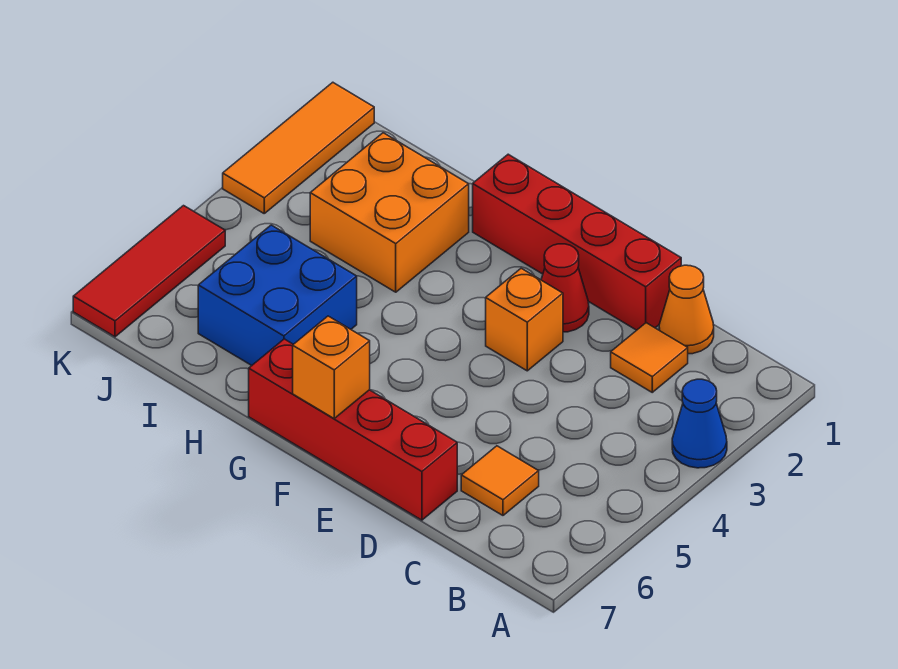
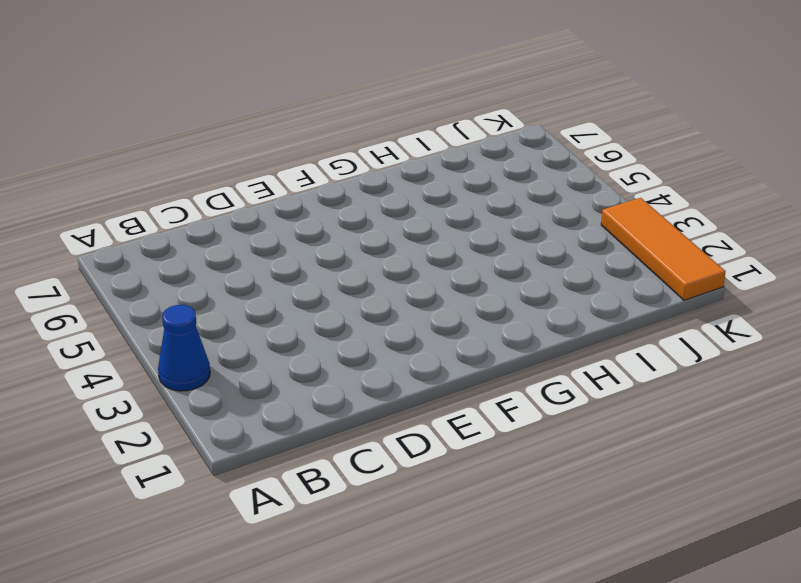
none -> orange cone C1 level 1
none -> orange tile C2 level 1
none -> orange tile C6 level 1

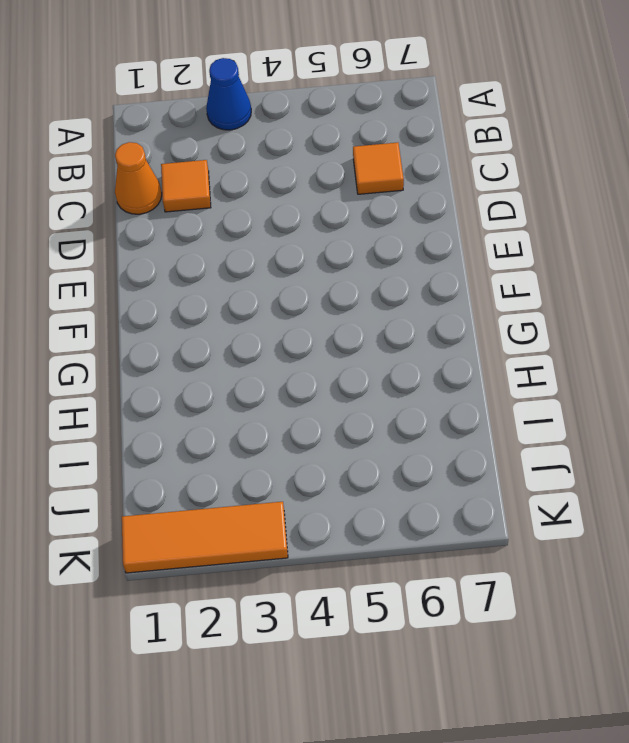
none -> red brick D1:G1 level 1
none -> red brick D7:G7 level 1
none -> red cone E2 level 1

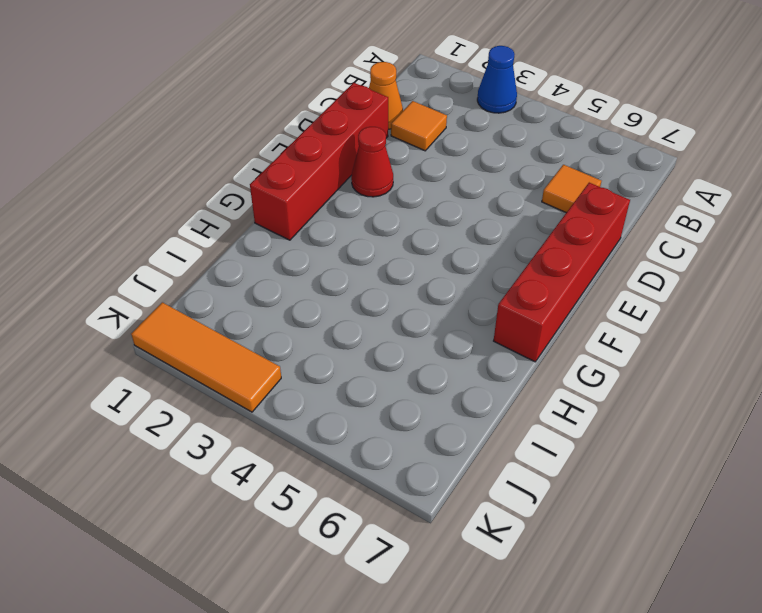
none -> orange brick E3 level 1
none -> orange brick H2:I3 level 1
none -> blue brick H5:I6 level 1

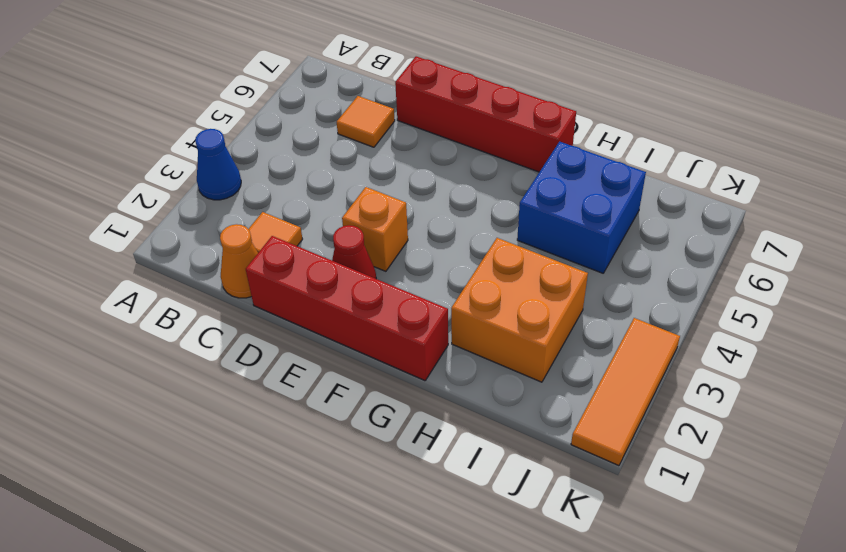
none -> red tile K5:K7 level 1
none -> orange brick F7 level 2

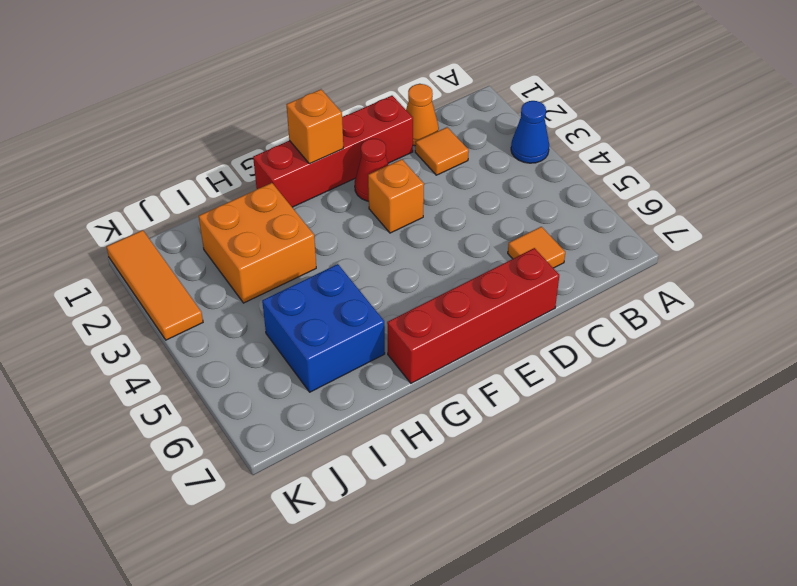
orange brick F1 level 2 -> orange brick F7 level 2
none -> red tile K5:K7 level 1

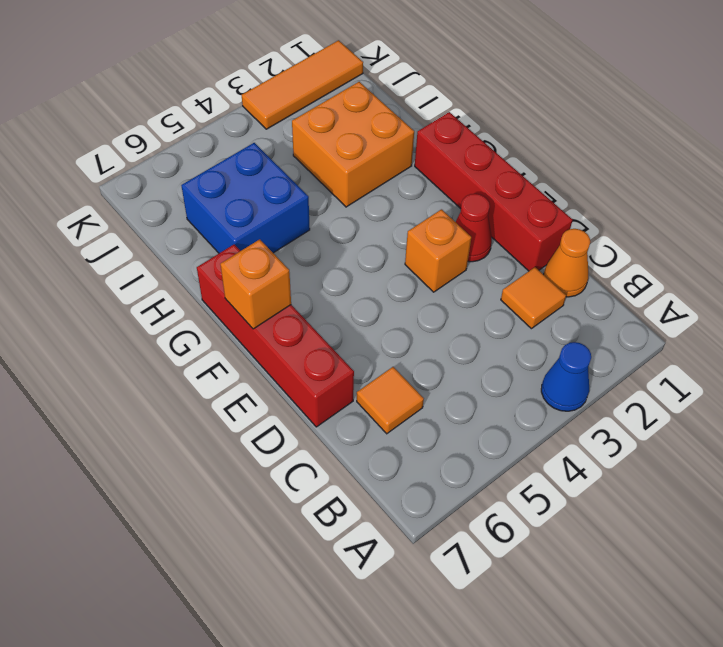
none -> red tile K5:K7 level 1

